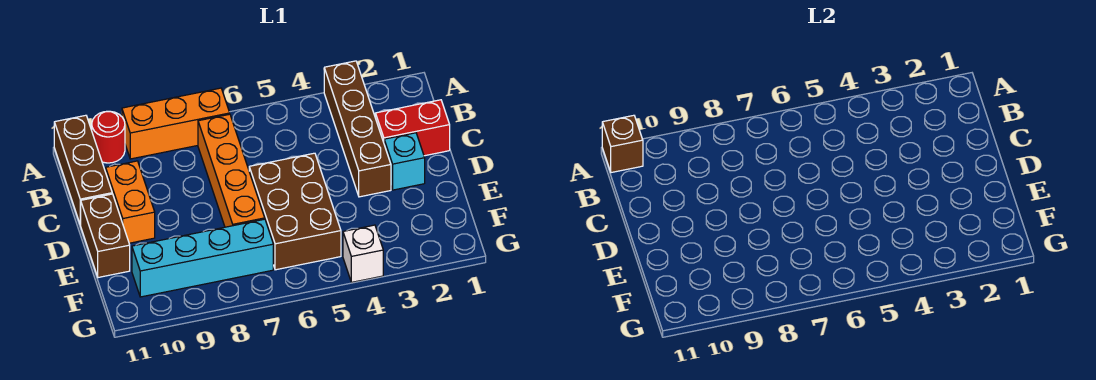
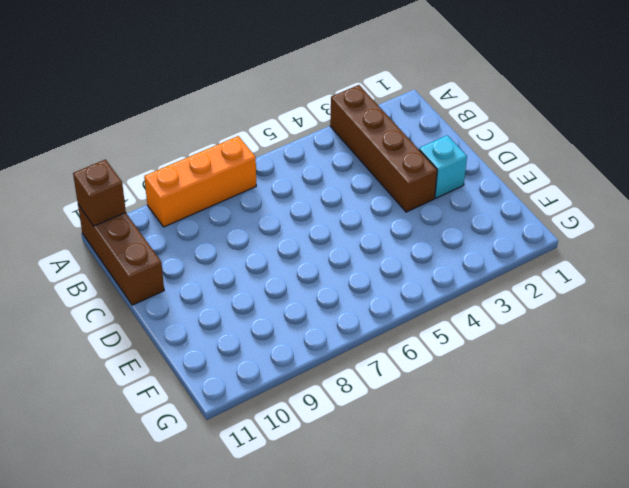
none -> red round brick A10 level 1
none -> orange brick B7:E7 level 1
none -> red brick C1:C2 level 1

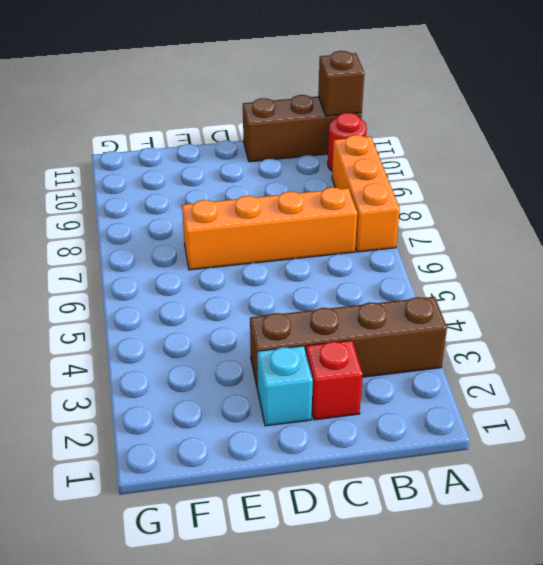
red brick C2 level 1 -> red brick C1:C2 level 1
none -> orange brick C10:D10 level 1
none -> brown brick D5:F6 level 1
none -> brown brick D11:E11 level 1

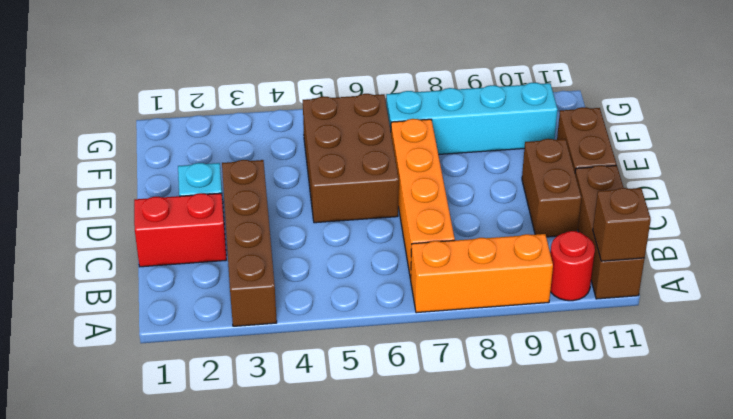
brown brick C10:D10 level 1 -> orange brick C10:D10 level 1
none -> white brick G4 level 1

